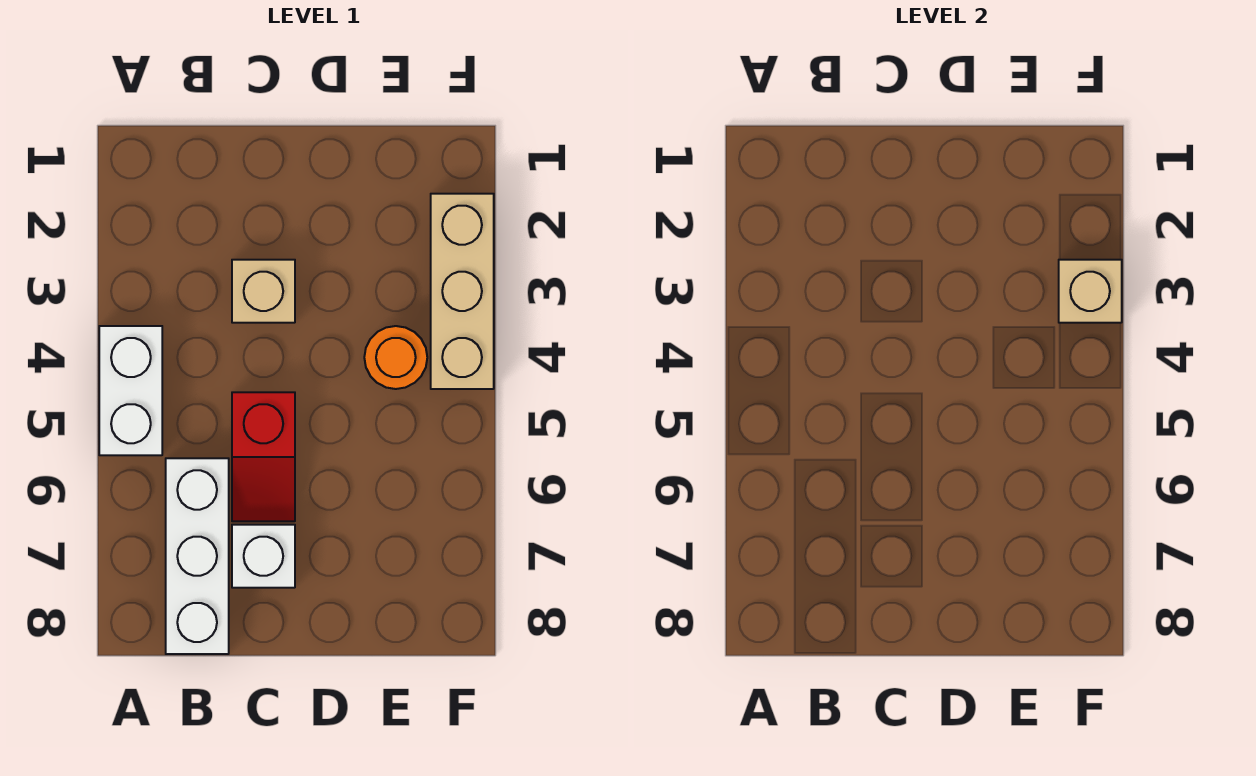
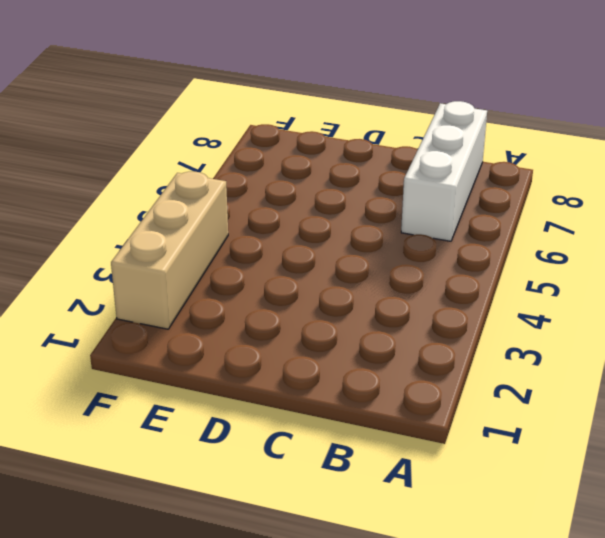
none -> white brick A4:A5 level 1
none -> tan brick C3 level 1

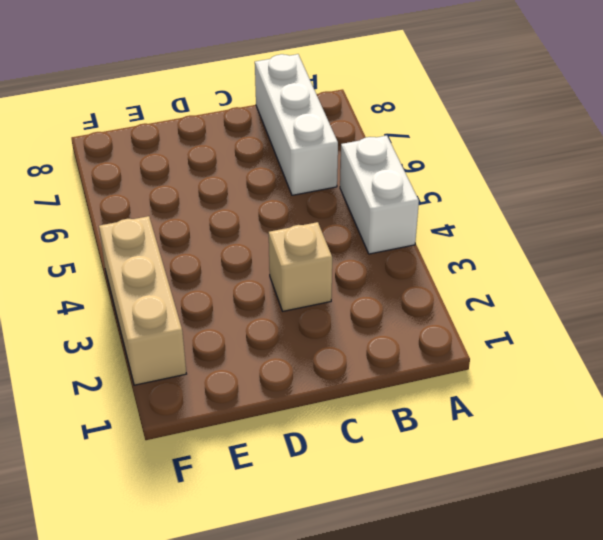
none -> red slope C5:C6 level 1 top 5
none -> white brick C7 level 1

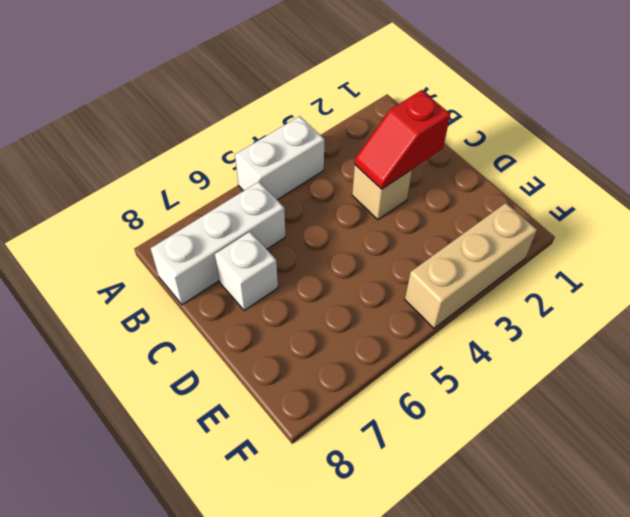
red slope C2:C3 level 2 top 2 -> red slope C5:C6 level 1 top 5
none -> orange round brick E4 level 1
none -> tan brick F3 level 2

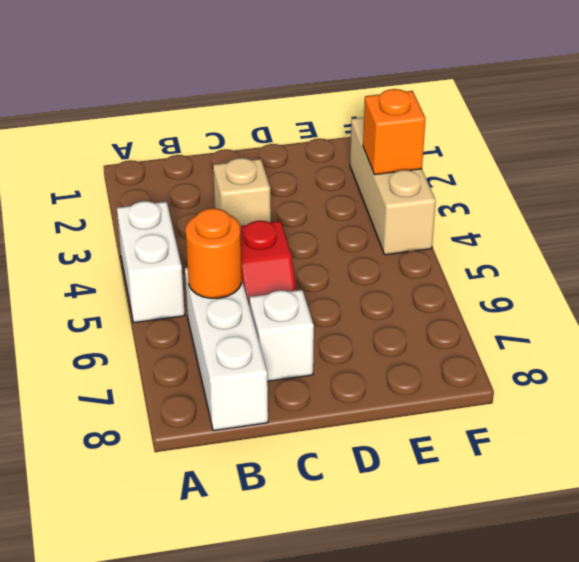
orange round brick B6 level 2 -> orange round brick E4 level 1
orange brick F3 level 2 -> tan brick F3 level 2

